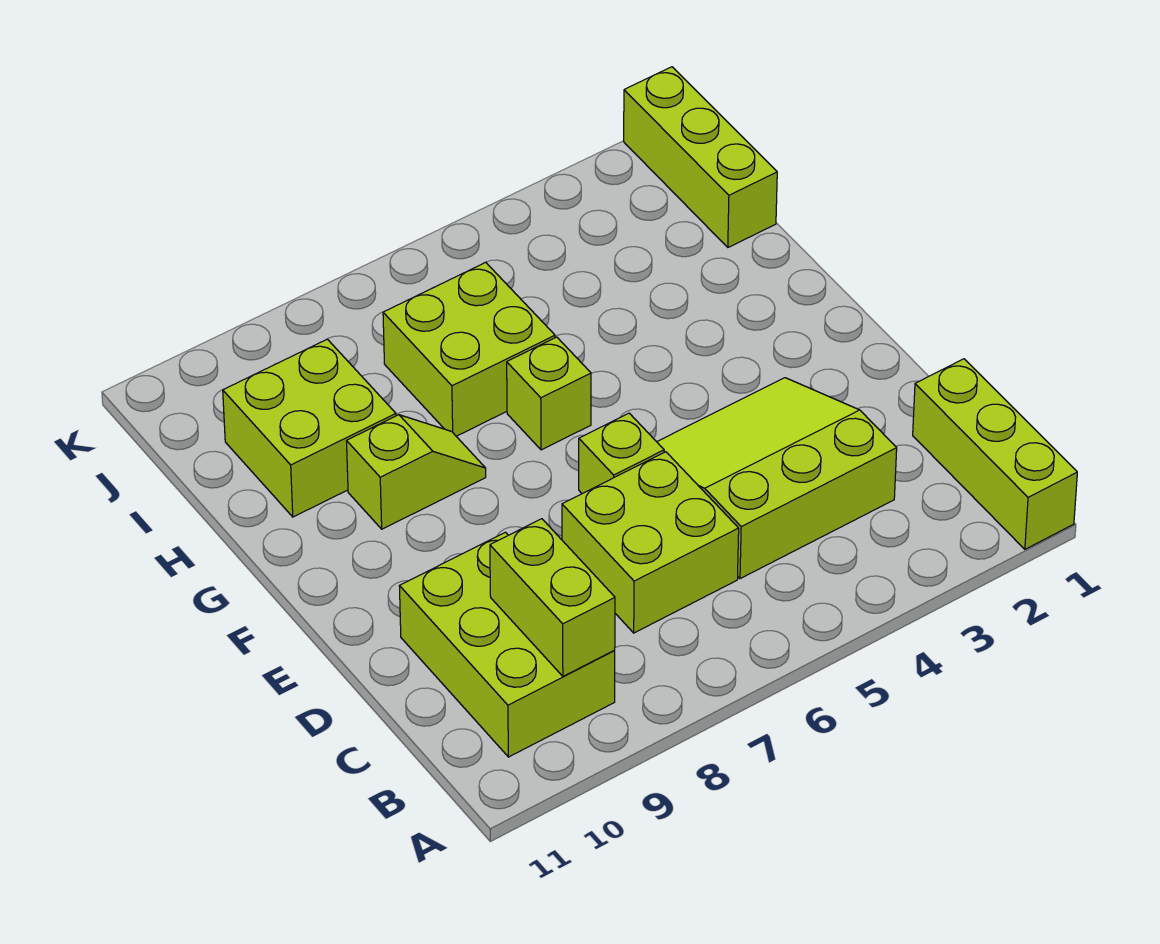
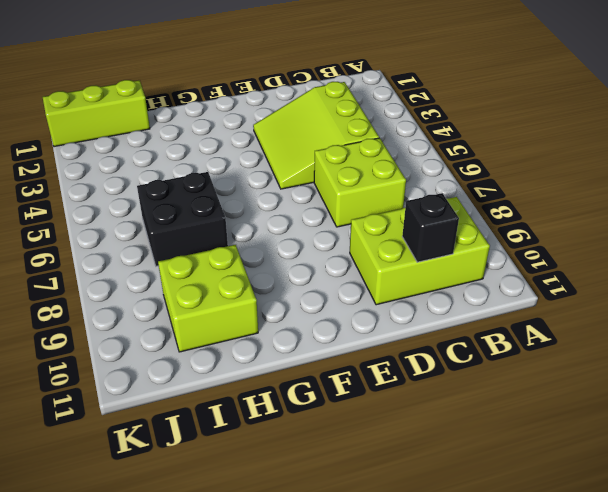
black brick C10 level 2 -> none
black brick H6:I7 level 1 -> lime brick H6:I7 level 1
none -> lime brick A1:C1 level 1
none -> lime brick E6 level 1

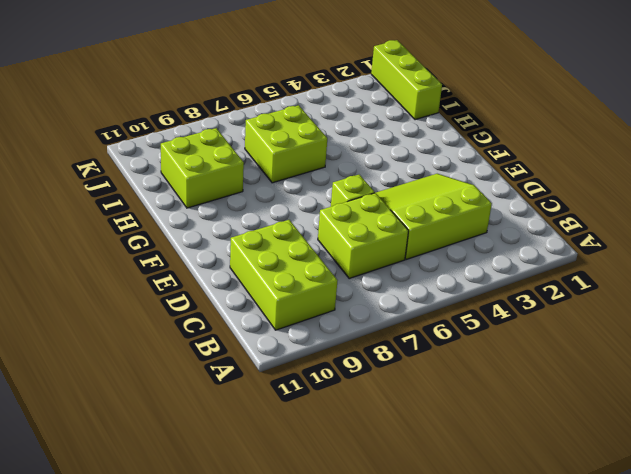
none -> lime brick A1:C1 level 1
none -> lime brick G6 level 1

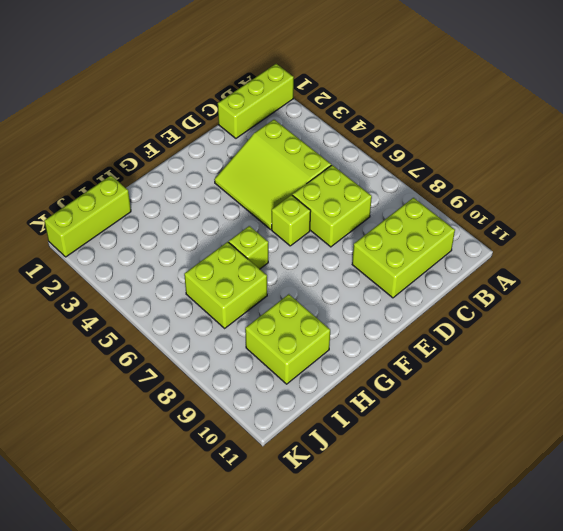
none -> lime slope G8:G9 level 1 top 9
none -> lime brick B9:C9 level 2

